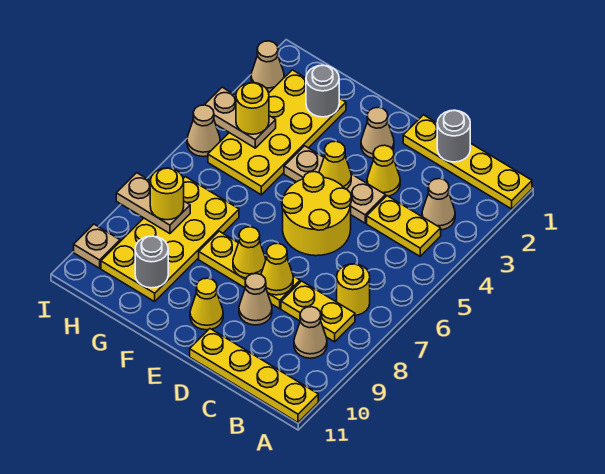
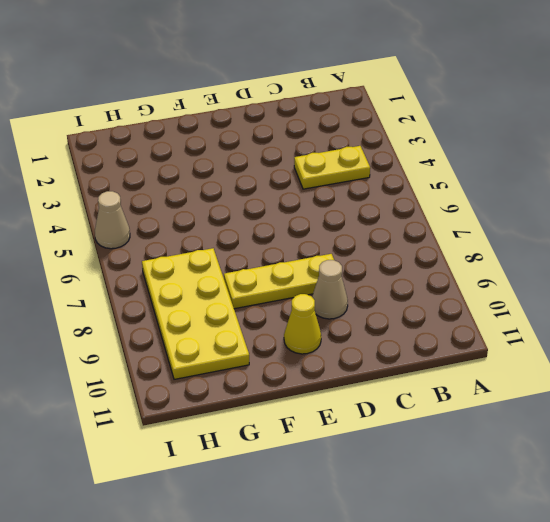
none -> yellow plate A1:D1 level 1
none -> yellow plate A11:D11 level 1
none -> tan cone B3 level 1

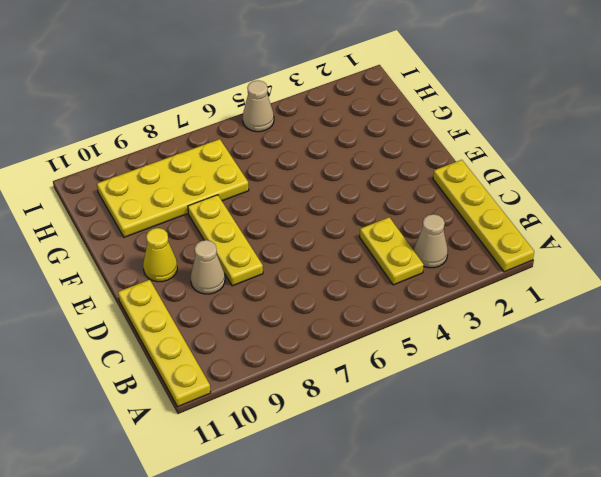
none -> yellow round brick B7 level 1
none -> yellow plate B8:C8 level 1
none -> tan cone B9 level 1

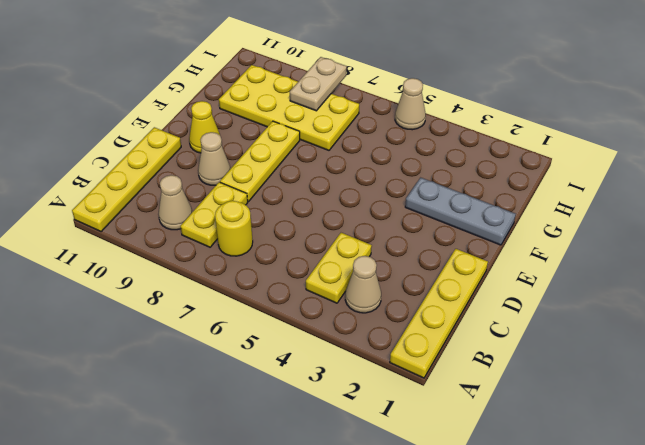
grey plate F1:F3 level 1 -> none
none -> yellow cone D3 level 1
none -> tan plate D4:F4 level 1
none -> yellow round brick D5:E6 level 1

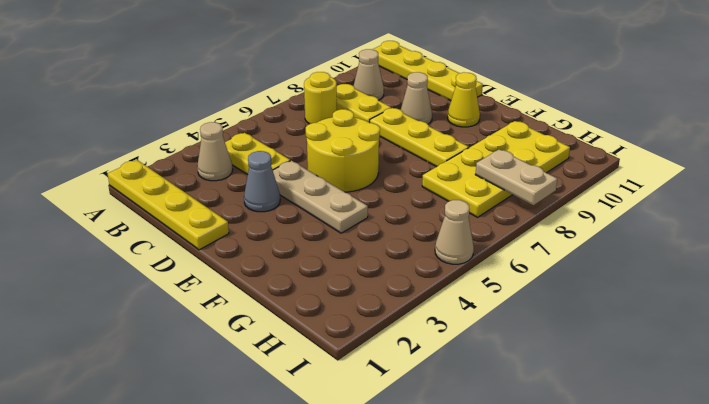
grey cone D3 level 1 -> yellow cone D3 level 1
none -> tan cone E2 level 1
none -> yellow plate G2:H5 level 1
none -> tan cone I2 level 1

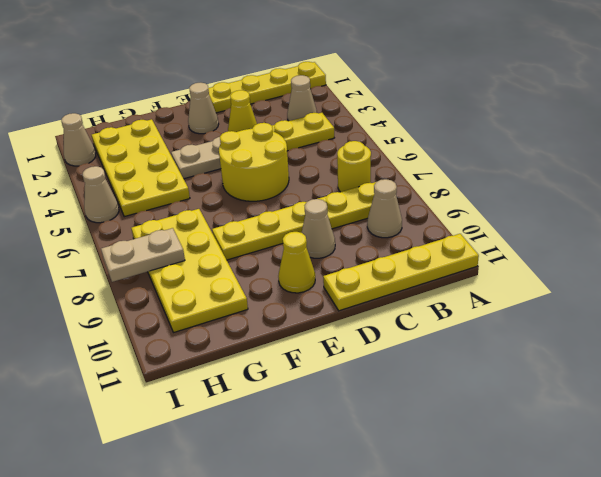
none -> tan plate I10 level 1
none -> grey round brick C1 level 2
none -> yellow cone D8 level 2

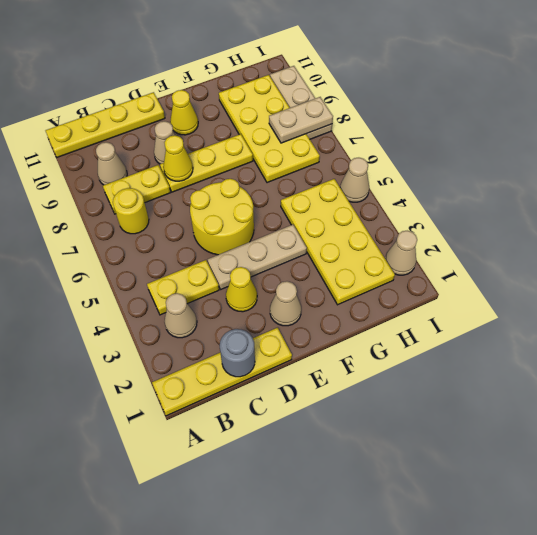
tan plate I8:I10 level 1 -> tan plate I10 level 1
none -> yellow cone E4 level 2
none -> yellow cone E8 level 2
none -> grey round brick G2 level 2

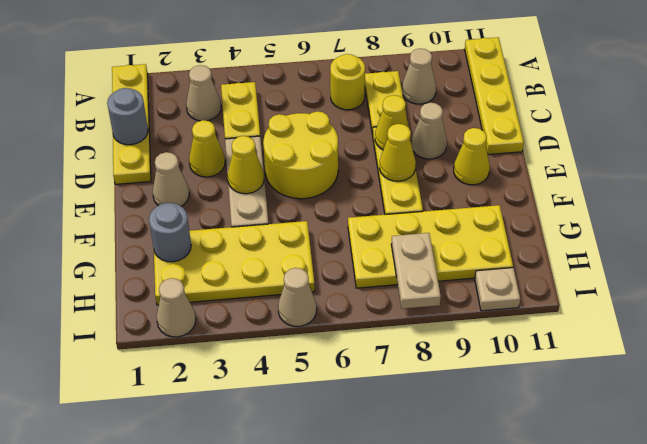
none -> grey round brick G10 level 2
none -> tan plate H4:I4 level 2
none -> yellow round brick H4 level 3

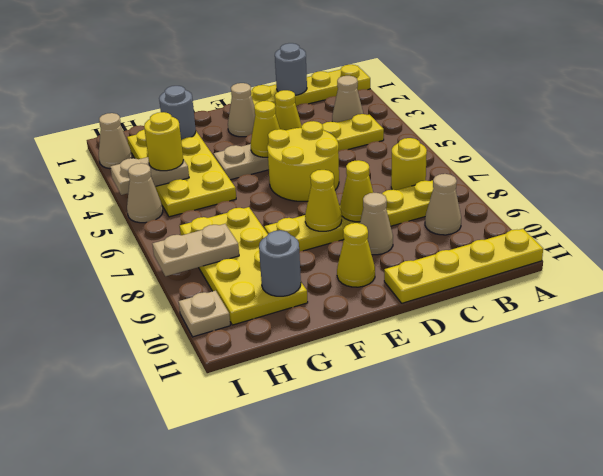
none -> yellow round brick H8 level 3

